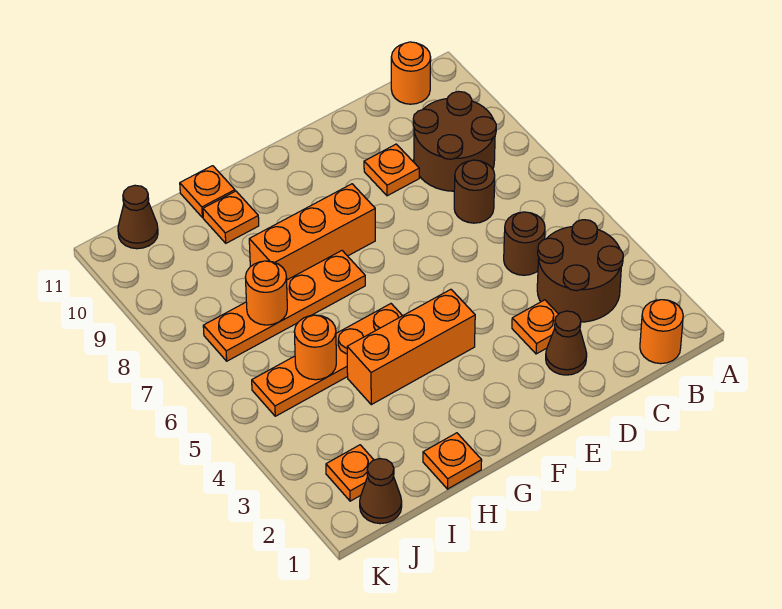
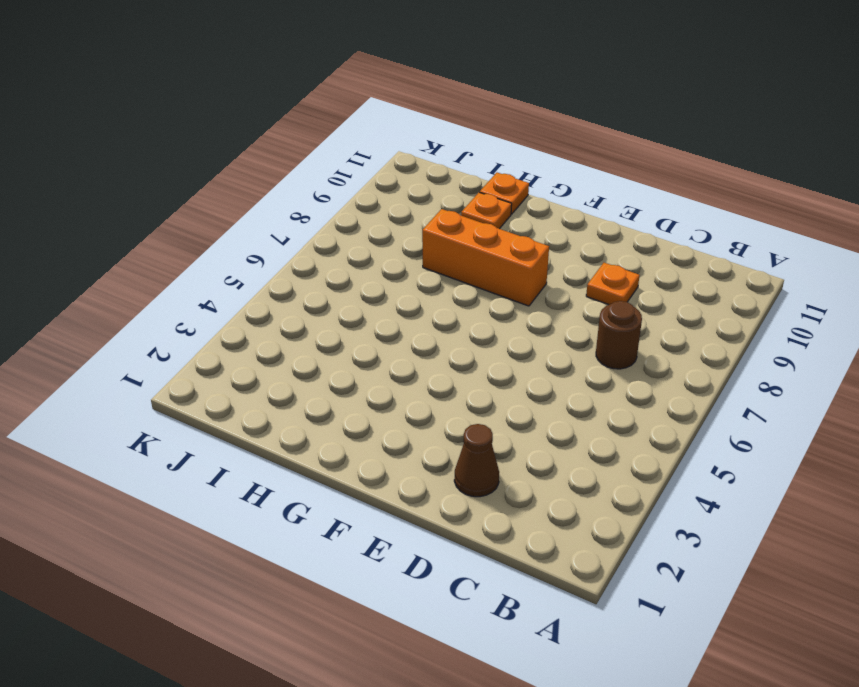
none -> orange round brick B1 level 1
none -> brown round brick B3:C4 level 1
none -> brown round brick B8:C9 level 1

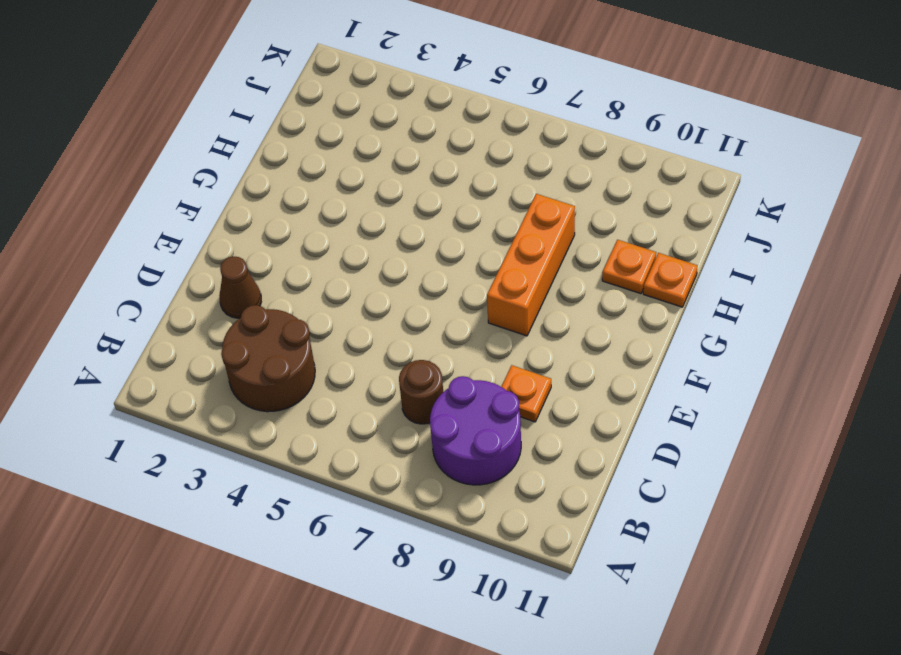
purple round brick B8:C9 level 1 -> brown round brick B8:C9 level 1
none -> orange round brick B1 level 1
none -> orange round brick B11 level 1
none -> brown round brick C5 level 1

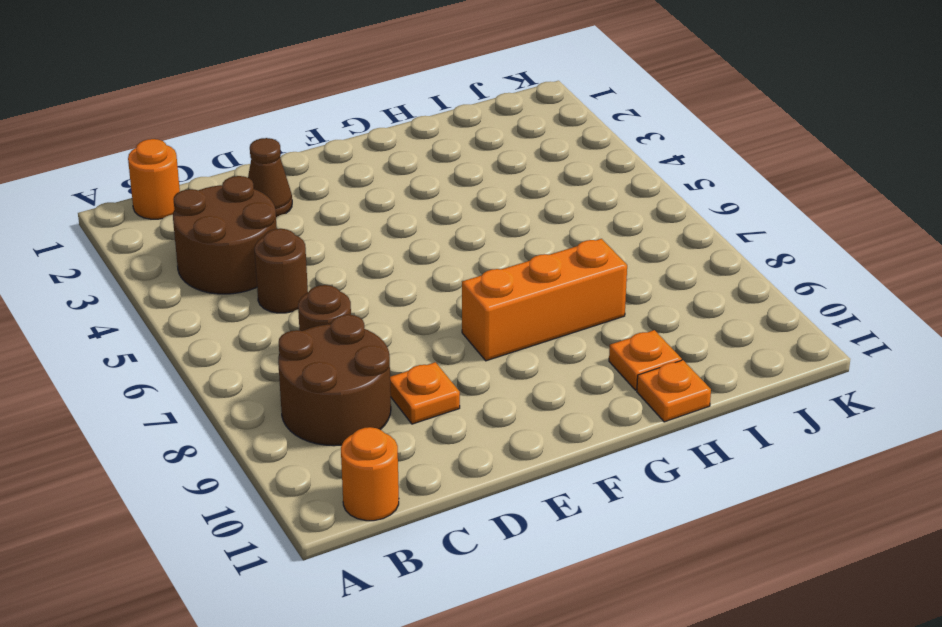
none -> orange plate D3 level 1
none -> orange brick F4:H4 level 1
none -> orange plate G5:J5 level 1

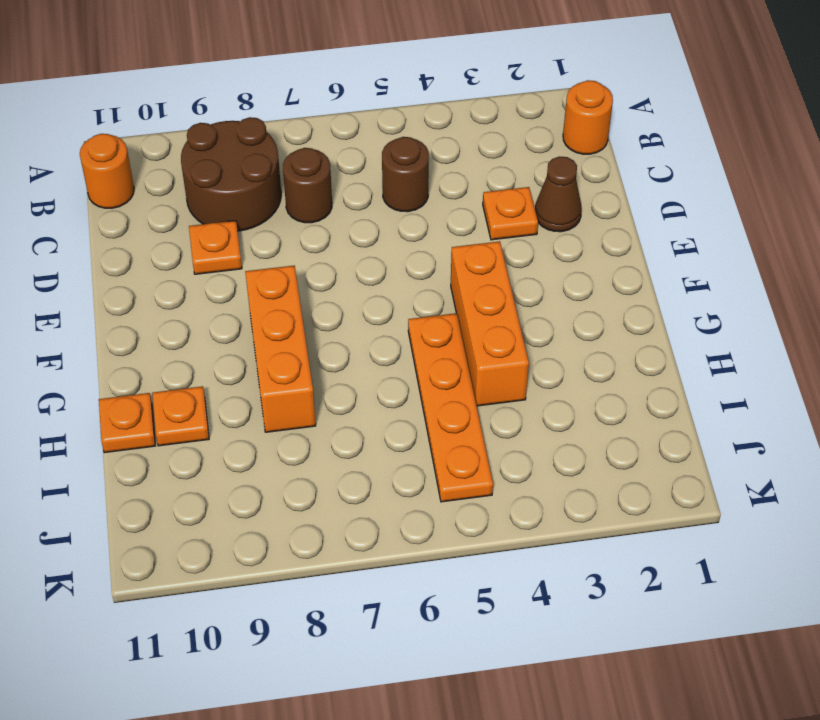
none -> brown round brick B3:C4 level 1
none -> orange plate G7:J7 level 1
none -> orange plate H1 level 1

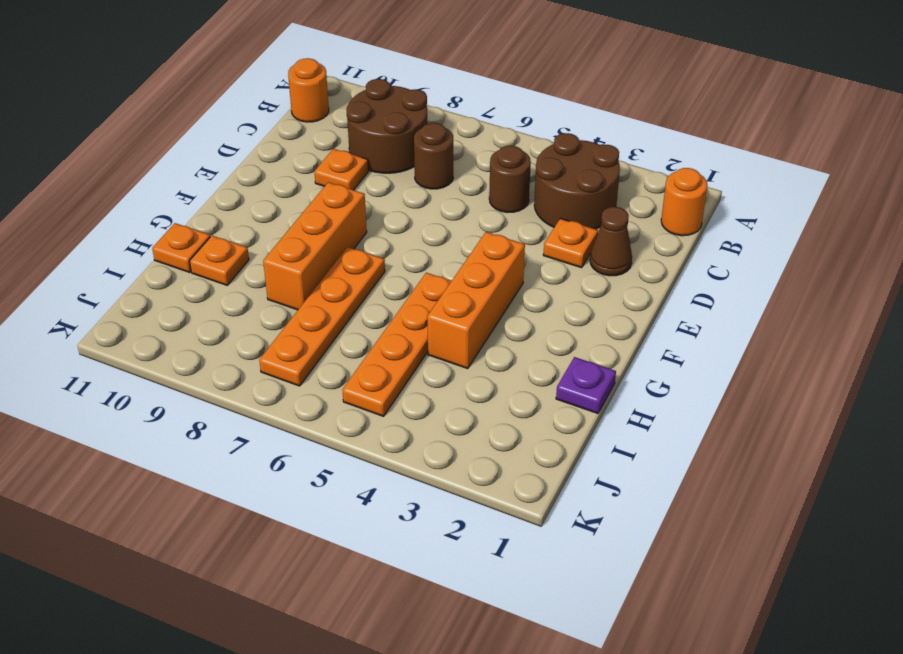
purple plate H1 level 1 -> orange plate H1 level 1
none -> brown cone J1 level 1
none -> orange plate J2 level 1
none -> brown cone J11 level 1

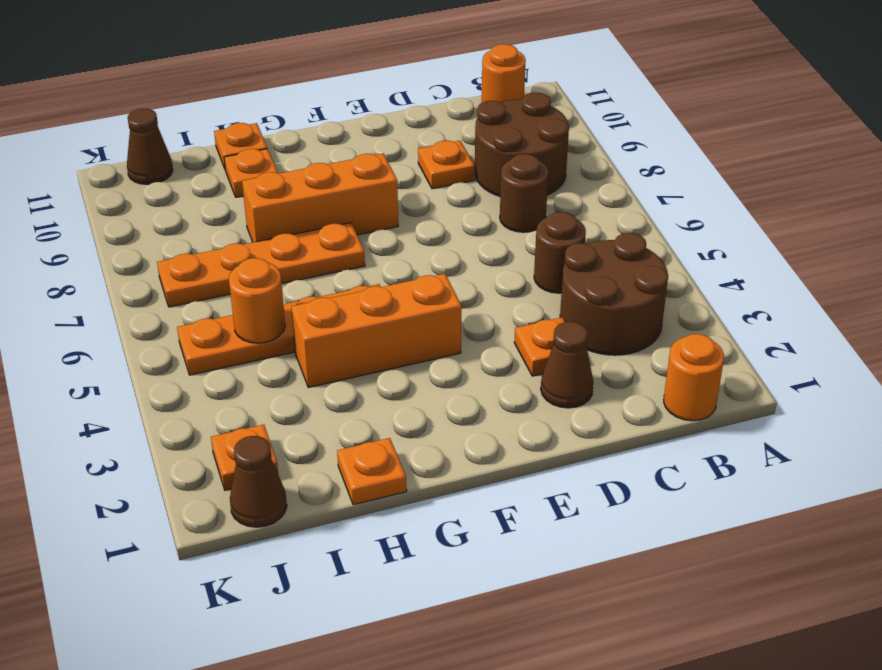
none -> orange round brick I7 level 2

